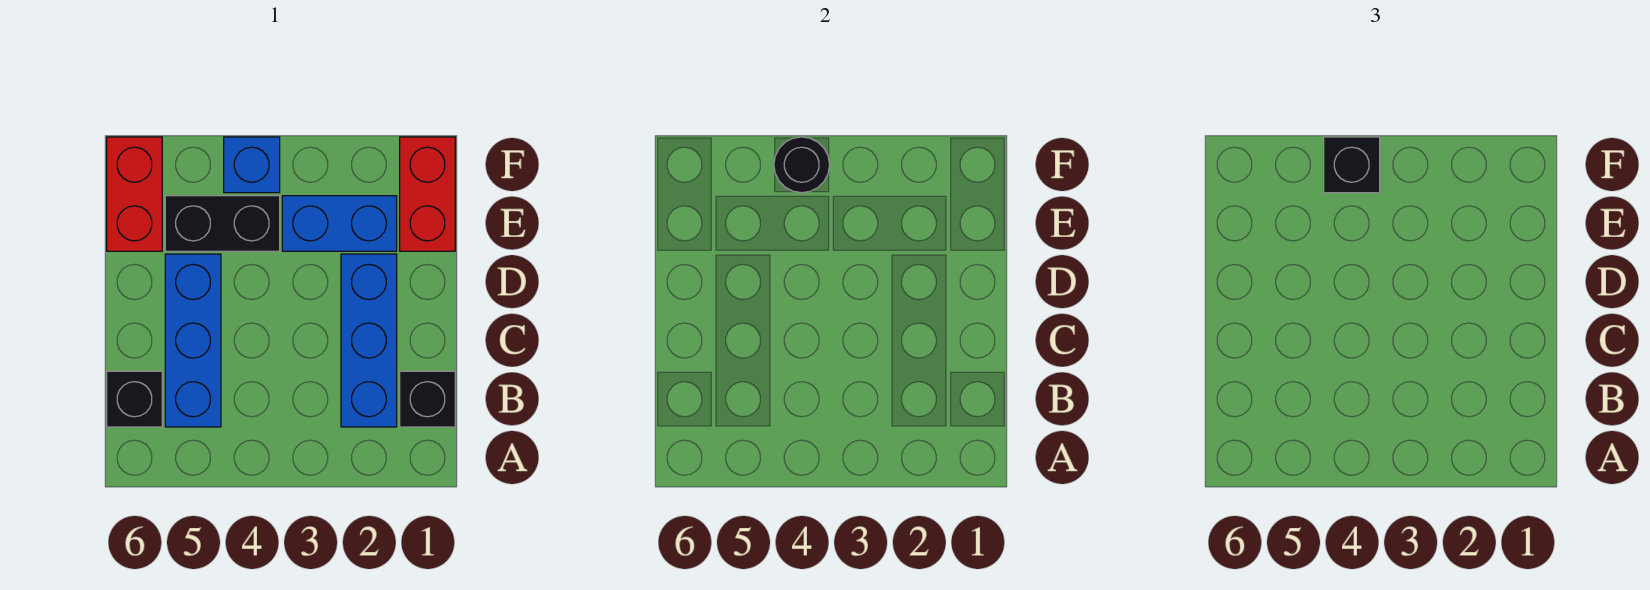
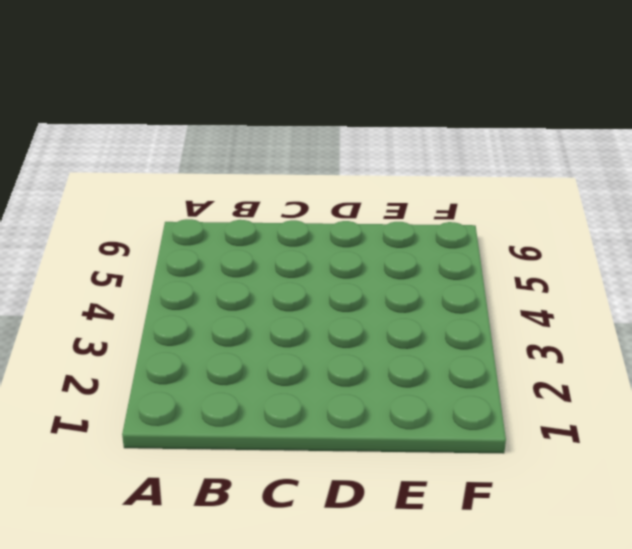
none -> black brick B1 level 1
none -> blue brick B2:D2 level 1

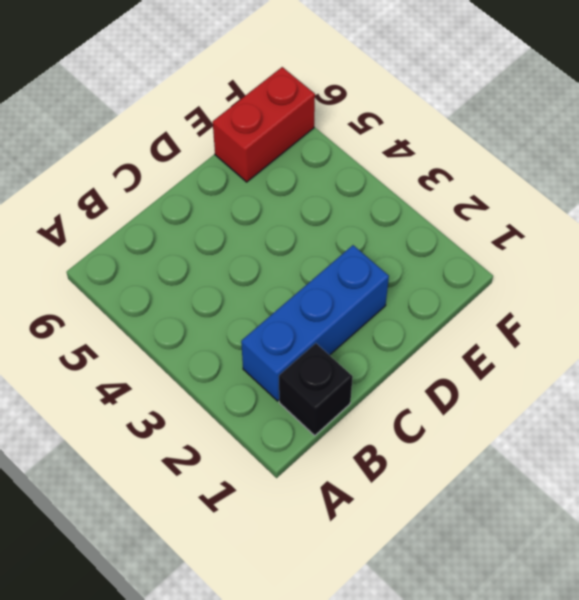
none -> blue brick B5:D5 level 1
none -> black brick B6 level 1

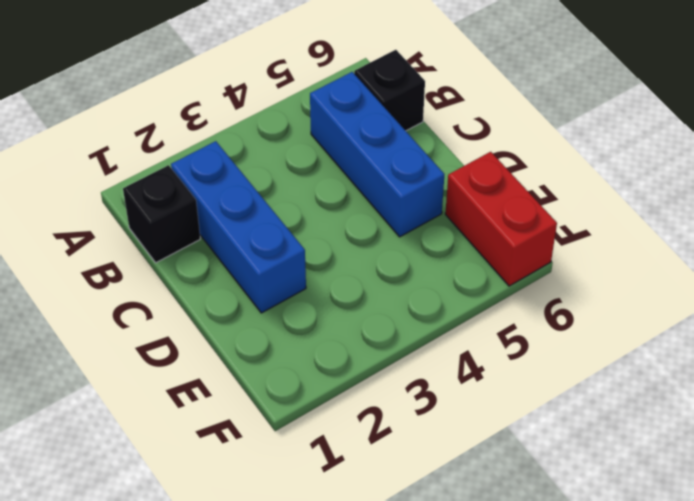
none -> red brick E1:F1 level 1
none -> blue brick E2:E3 level 1

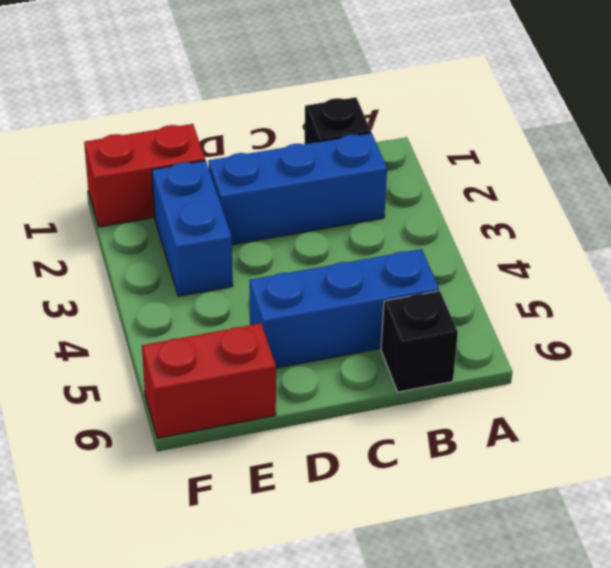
none -> black brick E4:E5 level 1
none -> blue brick F4 level 1

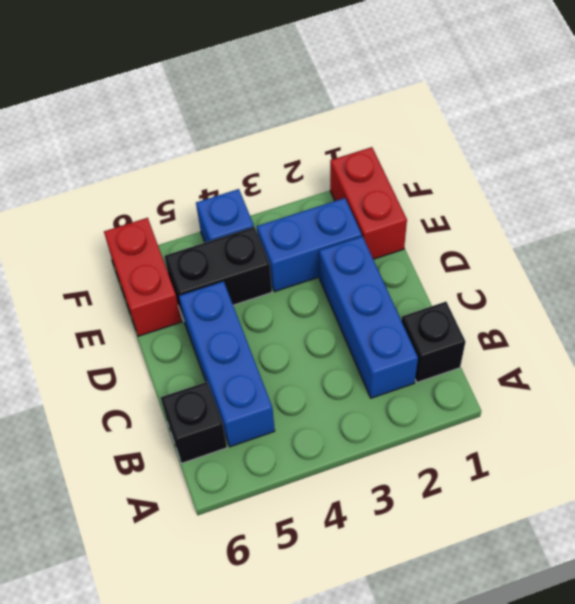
none -> black round brick F4 level 2
none -> black brick F4 level 3

